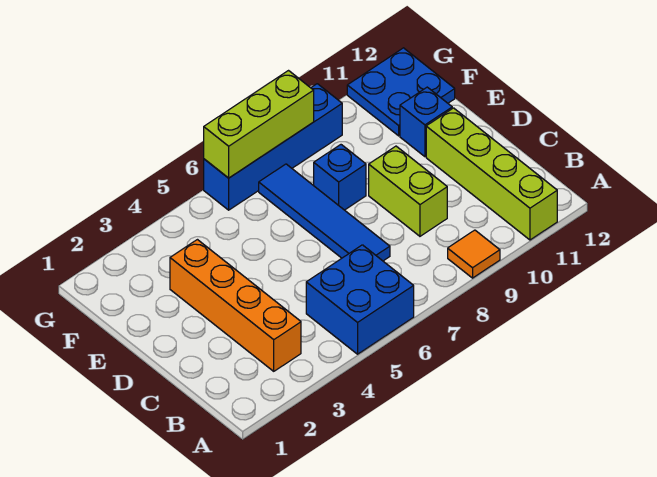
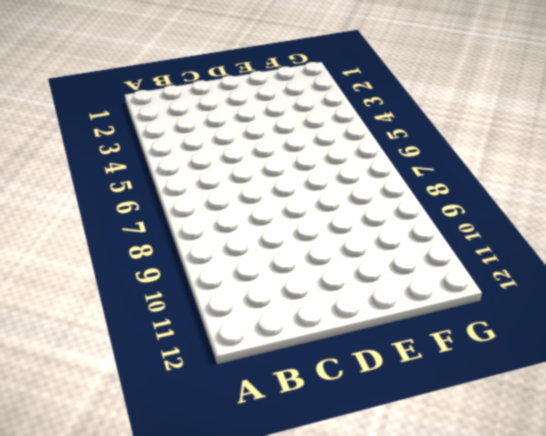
none -> blue brick A5:B6 level 1
none -> orange tile A9 level 1

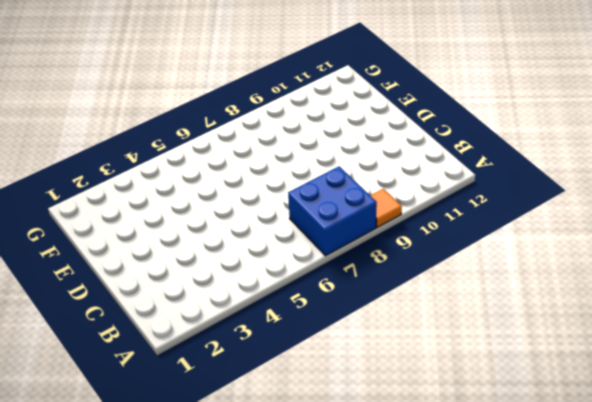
blue brick A7:B8 level 1 -> blue brick A5:B6 level 1
none -> lime brick A11:D11 level 1
none -> orange brick B3:E3 level 1

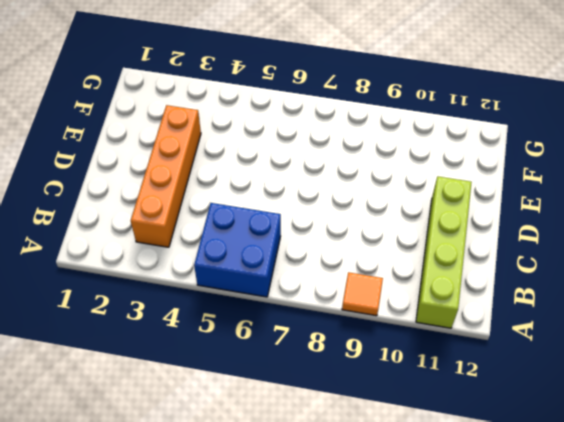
none -> blue tile C7:F7 level 1
none -> lime brick C9:D9 level 1

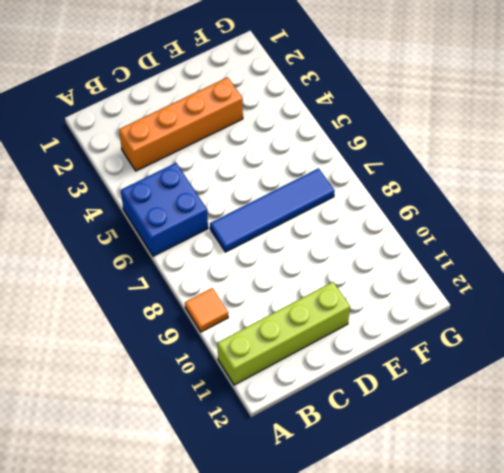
none -> lime brick C9:D9 level 1
none -> blue brick E8 level 1

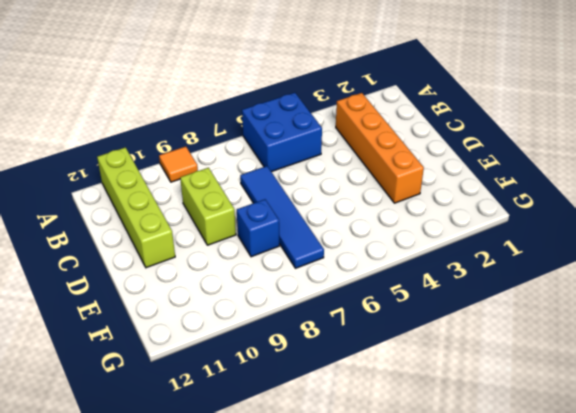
none -> blue brick E11 level 1
none -> blue plate F11:G12 level 1

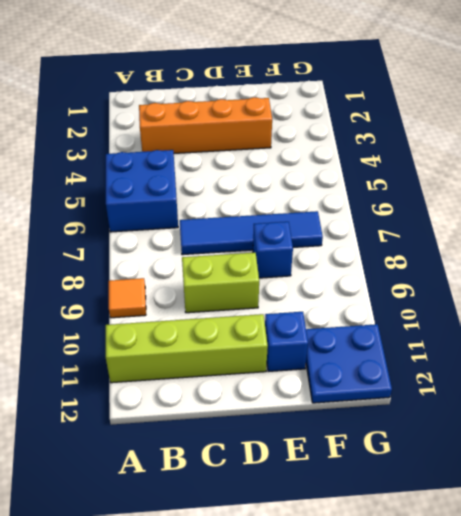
none -> blue brick G6:G9 level 1
none -> lime brick G6:G8 level 2

